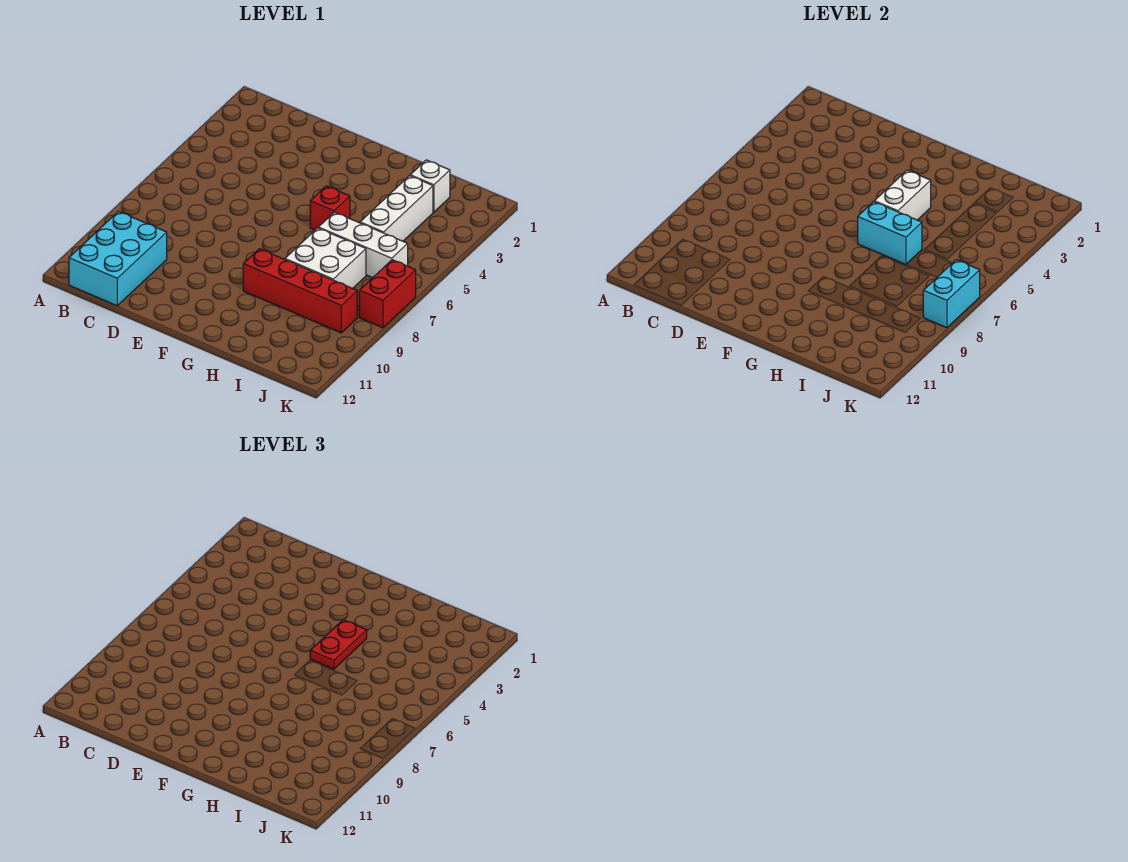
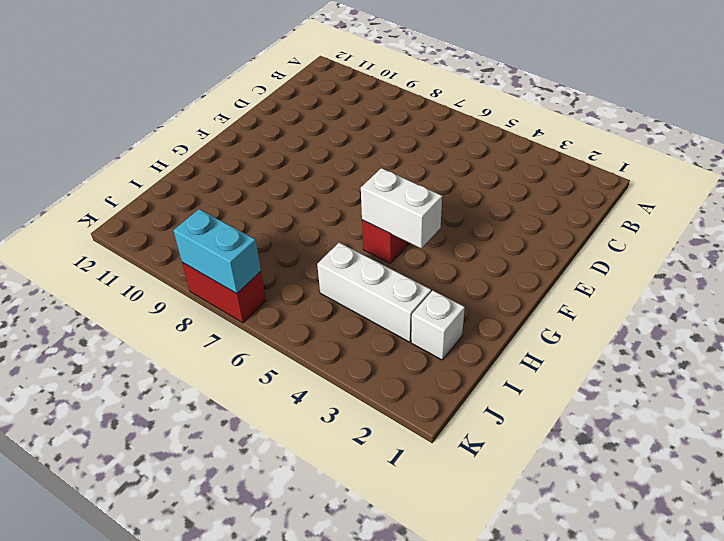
none -> cyan brick B10:C12 level 1
none -> red brick G9:J9 level 1
none -> white brick H6:J6 level 1

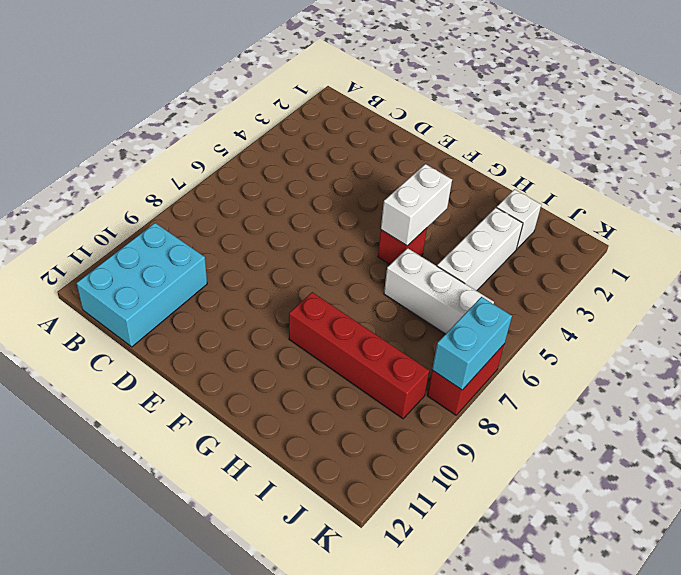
none -> white brick H7:I8 level 1
none -> cyan brick G6:H6 level 2
none -> red plate G4:G5 level 3

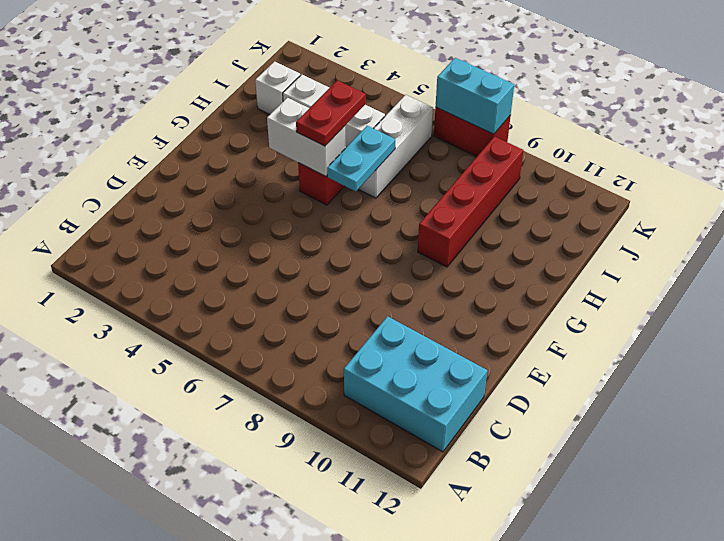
red plate G5:H5 level 3 -> red plate G4:G5 level 3
cyan plate G6:H6 level 2 -> cyan brick G6:H6 level 2
none -> white brick H7:I8 level 1

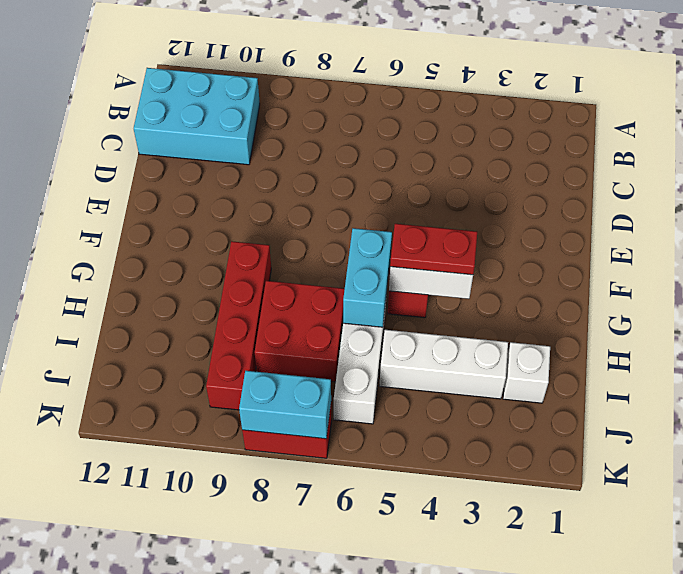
red brick H7:I8 level 1 -> white brick H7:I8 level 1

